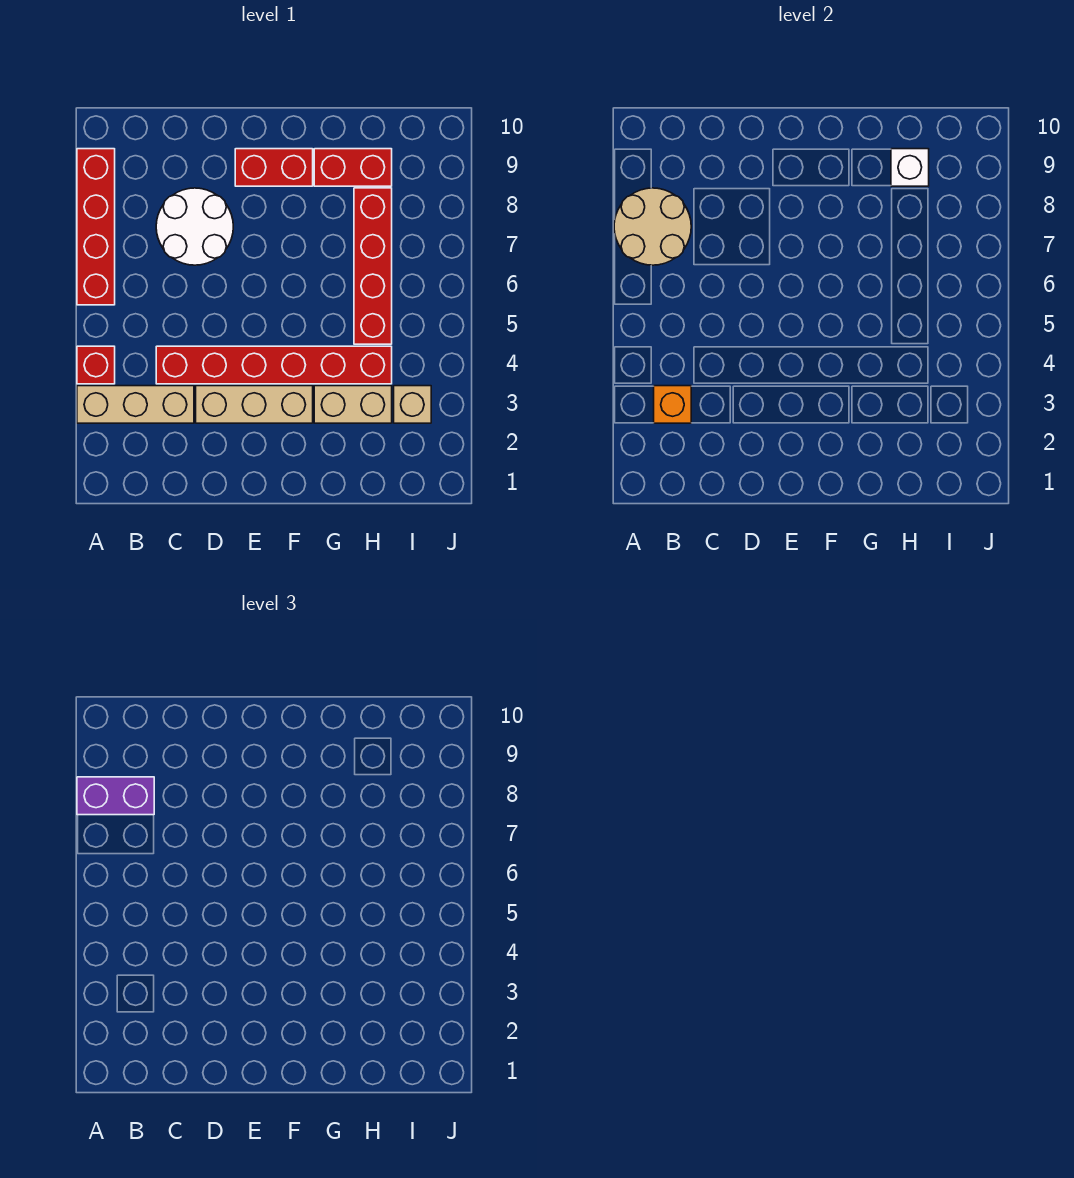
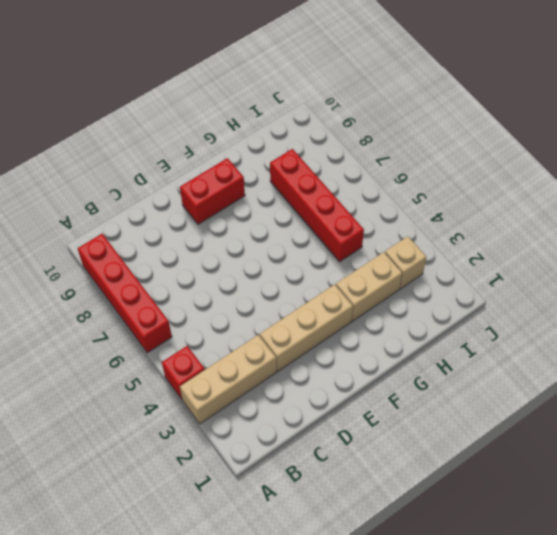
none -> red brick C4:H4 level 1
none -> white round brick C7:D8 level 1
none -> red brick G9:H9 level 1

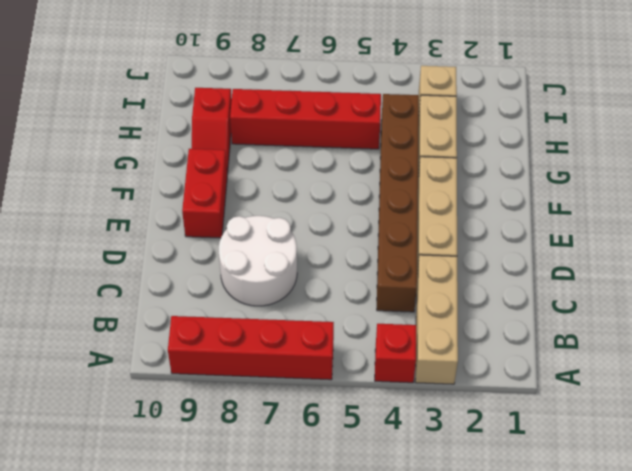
brown brick C4:H4 level 1 -> red brick C4:H4 level 1
red slope G9:H9 level 1 top H -> red brick G9:H9 level 1
none -> tan round brick A7:B8 level 2
none -> orange brick B3 level 2
none -> white brick H9 level 2

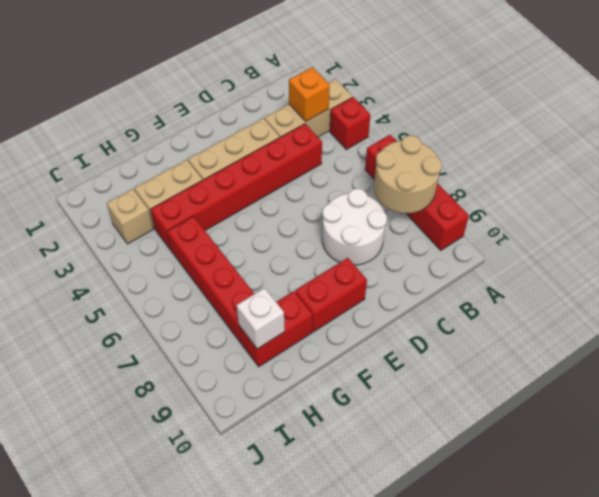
none -> purple brick A8:B8 level 3

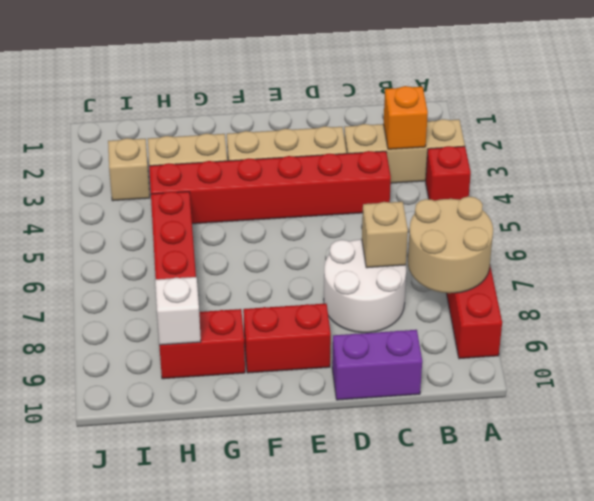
tan brick C7 level 2 -> none
purple brick C10:D10 level 1 -> purple brick A8:B8 level 3

